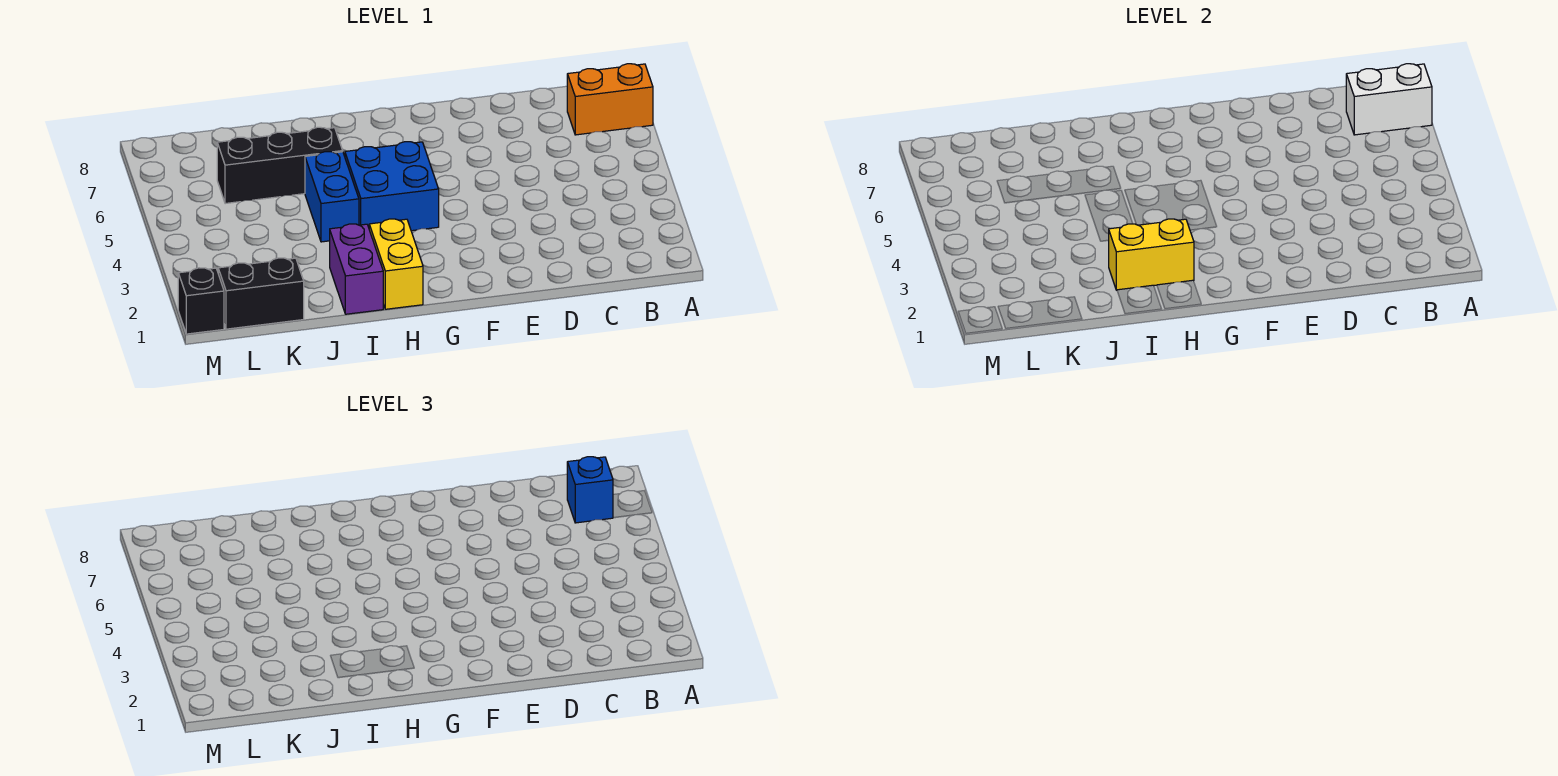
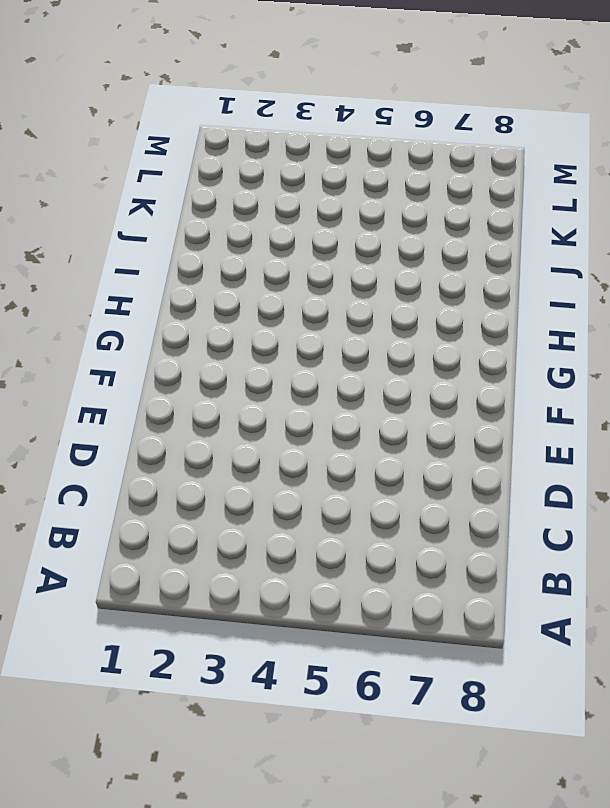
none -> orange brick A7:B7 level 1
none -> blue brick G4:H5 level 1

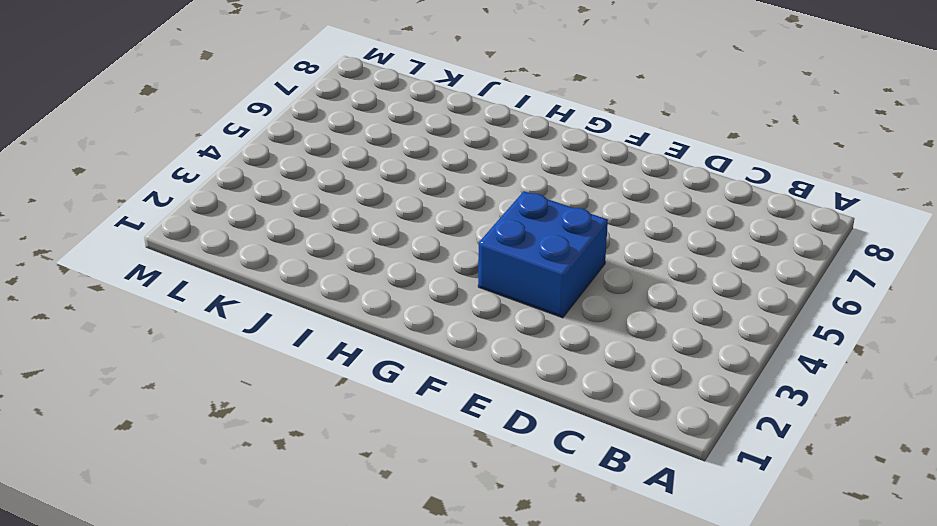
blue brick E3:F4 level 1 -> blue brick G4:H5 level 1
none -> orange brick A7:B7 level 1
none -> yellow brick H1:H2 level 1

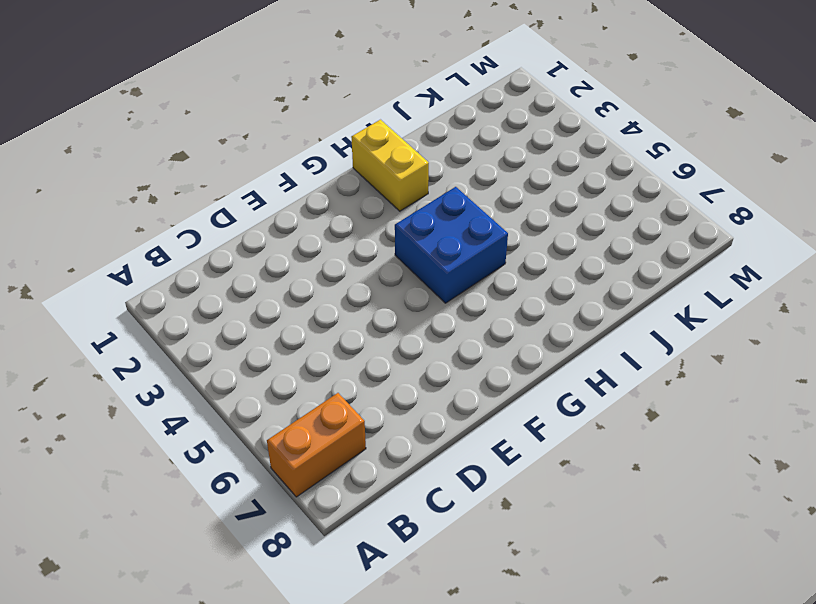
none -> purple brick I1:I2 level 1
none -> blue brick I4:I5 level 1

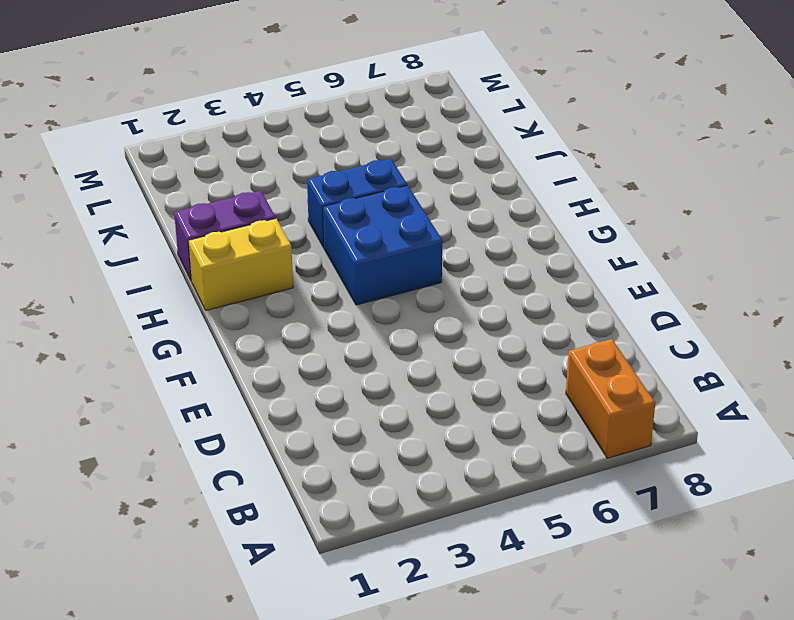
none -> black brick I6:K6 level 1
none -> black brick K1:L1 level 1

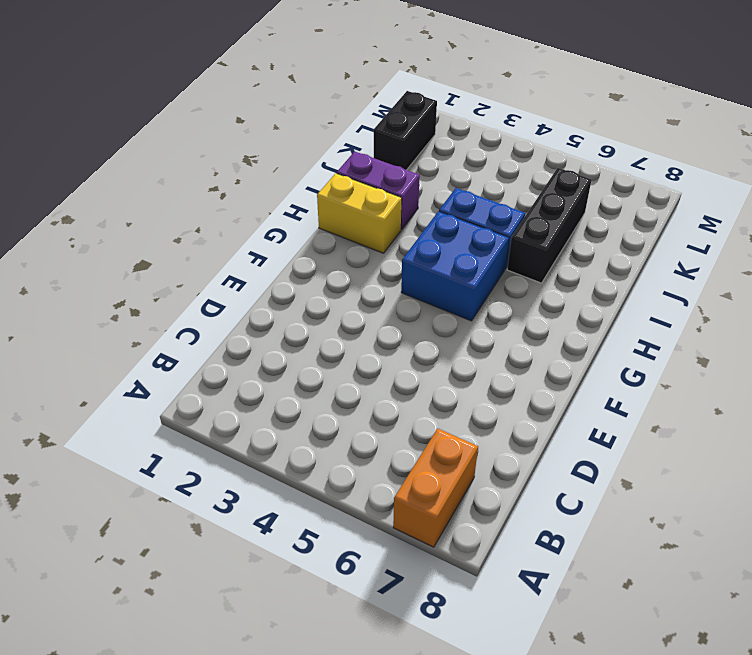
none -> black brick M1 level 1
none -> white brick A7:B7 level 2

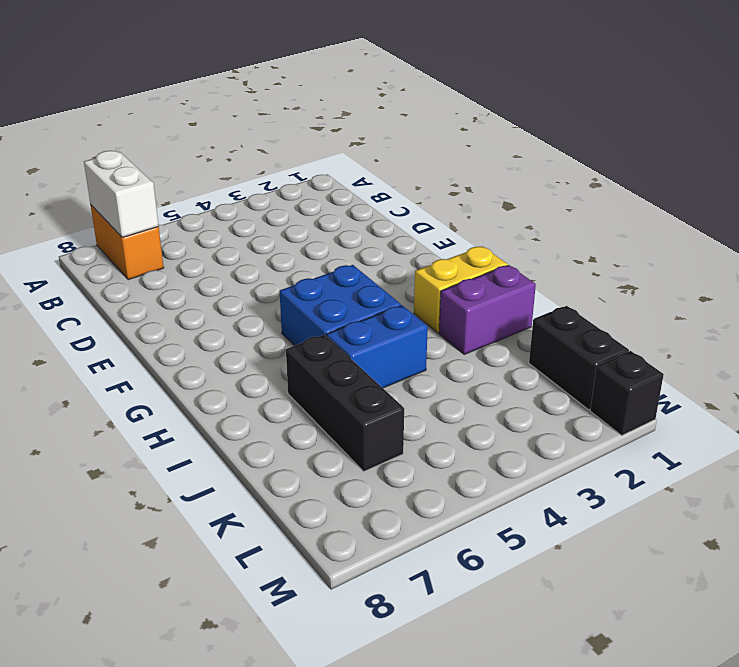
none -> yellow brick H2:I2 level 2
none -> blue brick B7 level 3

